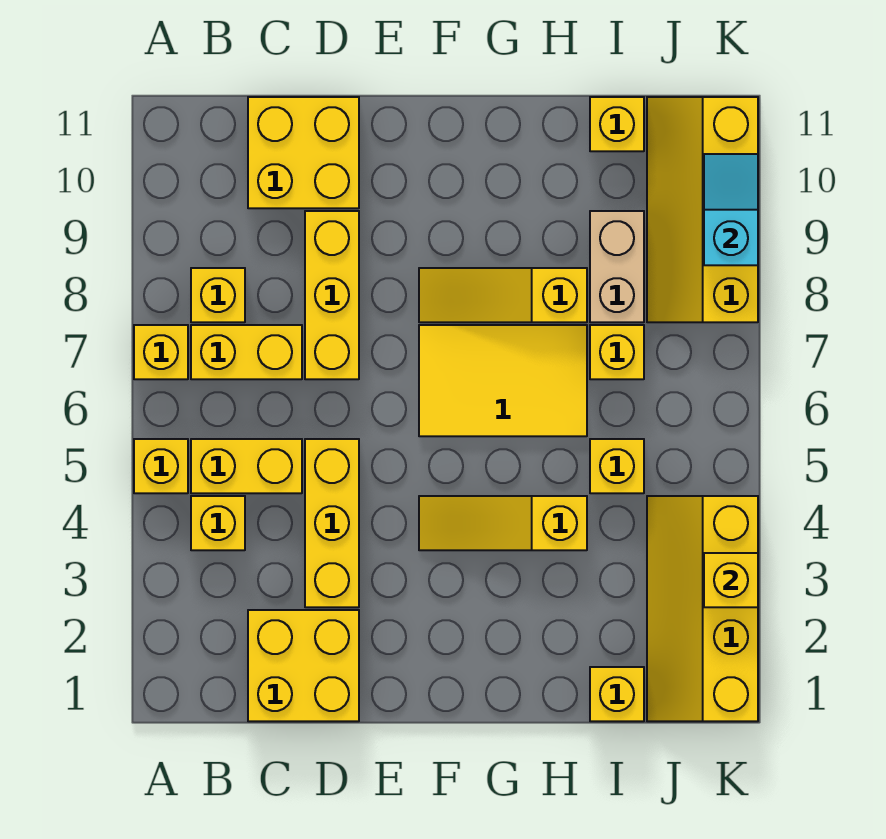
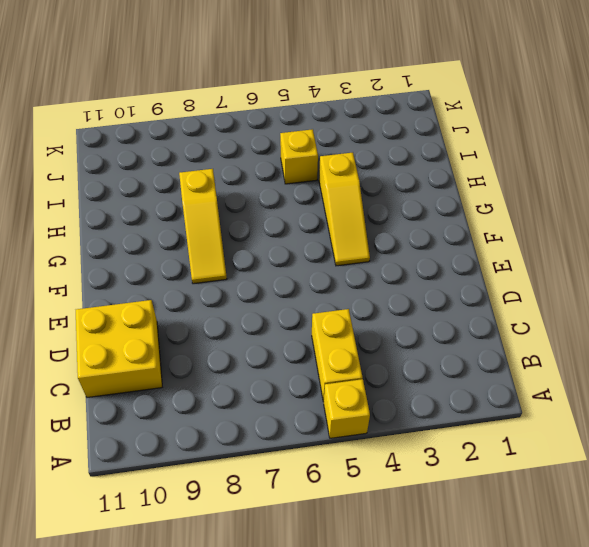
none -> yellow brick A7 level 1
none -> yellow brick B4 level 1
none -> yellow brick B7:C7 level 1

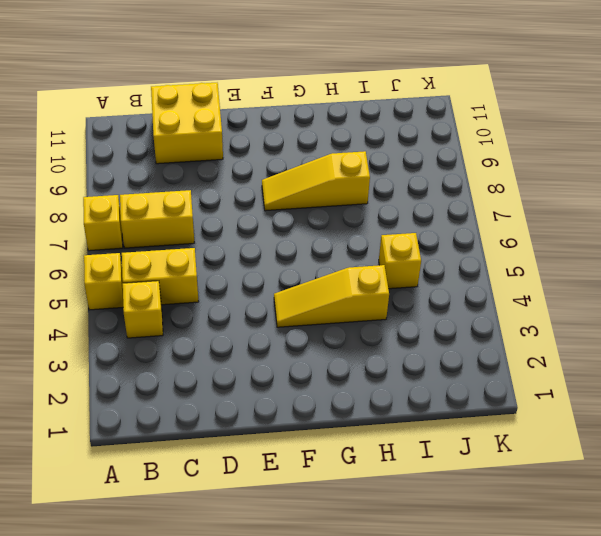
none -> yellow brick B8 level 1
none -> yellow brick C1:D2 level 1
none -> yellow brick D3:D5 level 1

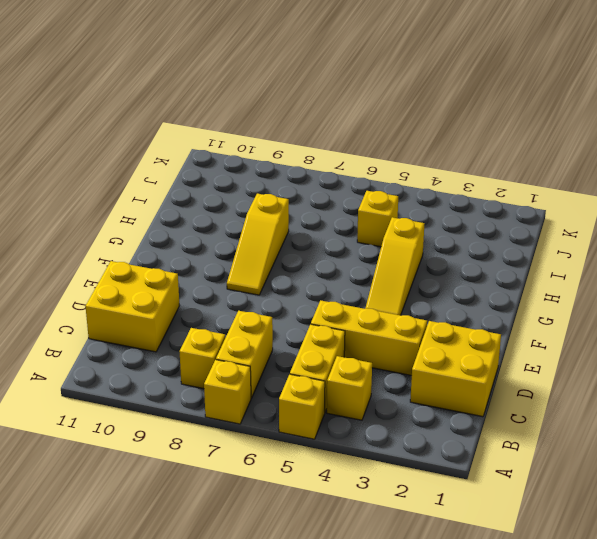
none -> yellow brick D7:D9 level 1
none -> yellow tile F6:H7 level 1
none -> yellow brick I1 level 1

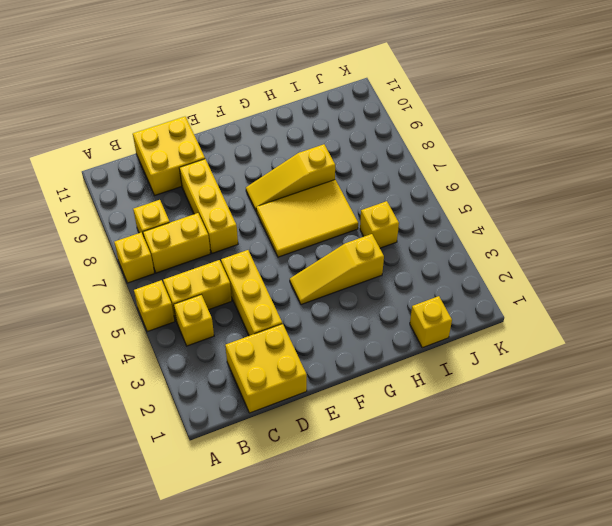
none -> yellow brick I7 level 1
none -> tan brick I8:I9 level 1
none -> yellow brick I11 level 1

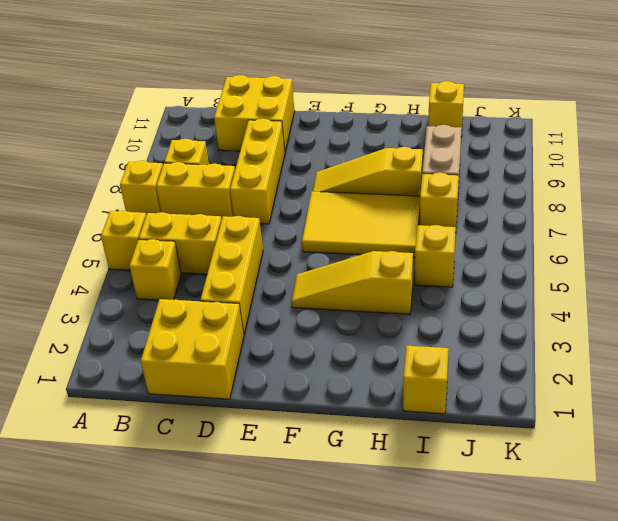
none -> yellow slope J1:K4 level 1 top K
none -> yellow slope J8:K11 level 1 top K
none -> yellow brick K3 level 2

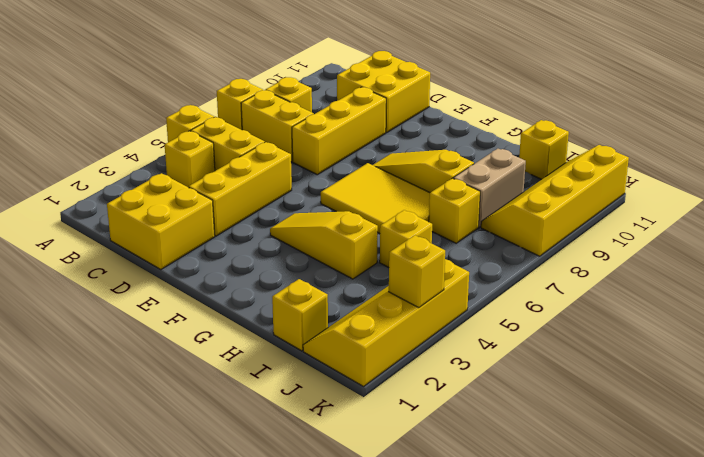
none -> cyan slope K9:K10 level 2 top 9

